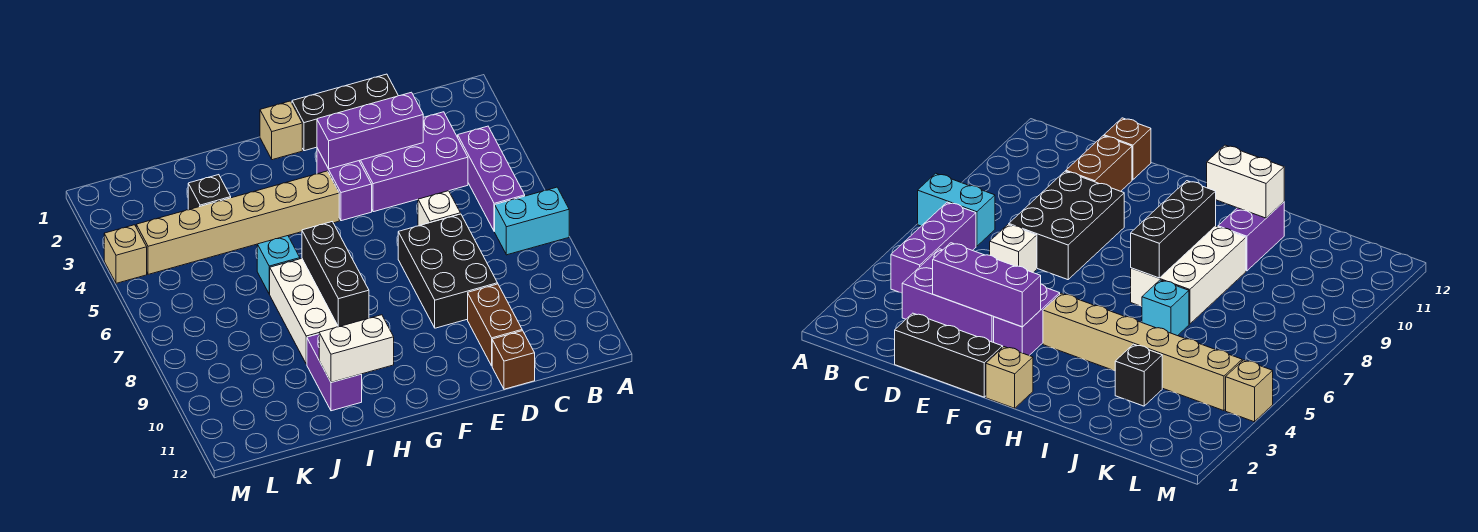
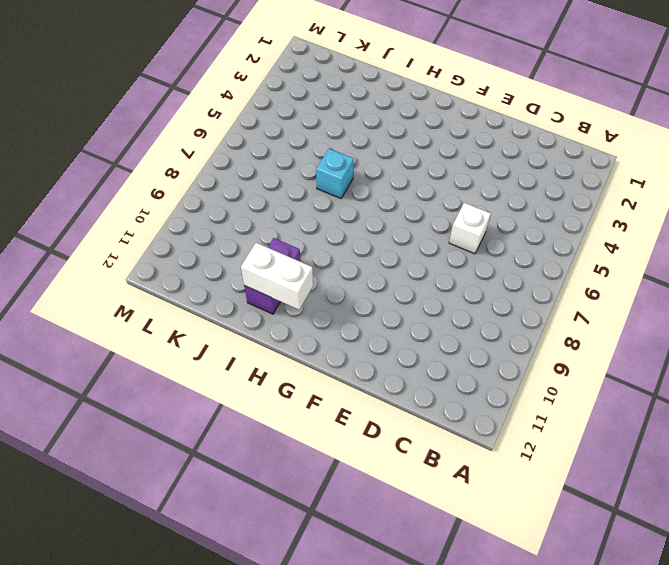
none -> cyan brick A7:B7 level 1
none -> purple brick B4:B6 level 1
none -> purple brick C3:E4 level 1

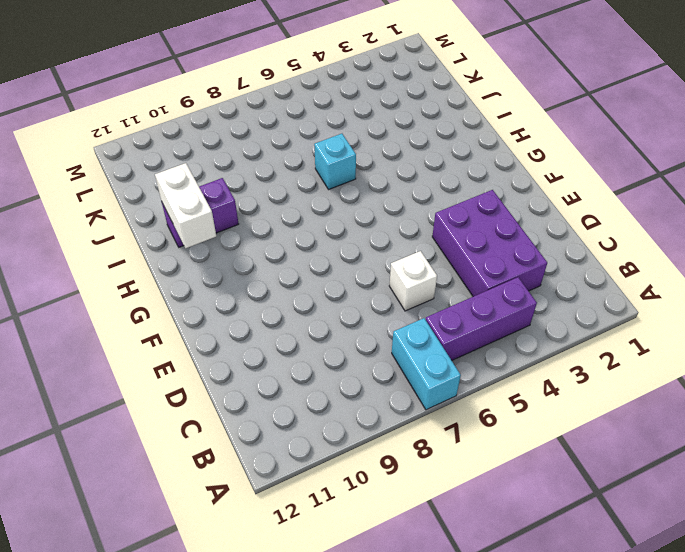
none -> black brick D1:F1 level 1
none -> black brick D7:E9 level 1
none -> brown brick D10:D11 level 1

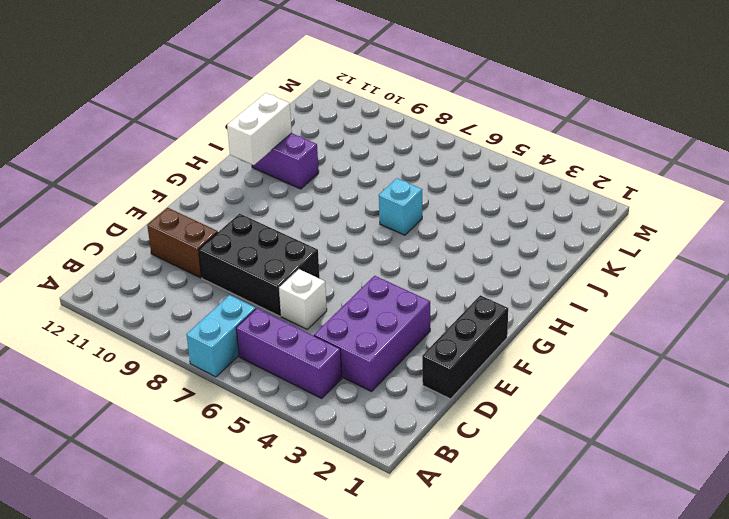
none -> brown brick D12 level 1
none -> purple brick F3:F4 level 1
none -> tan brick G1 level 1

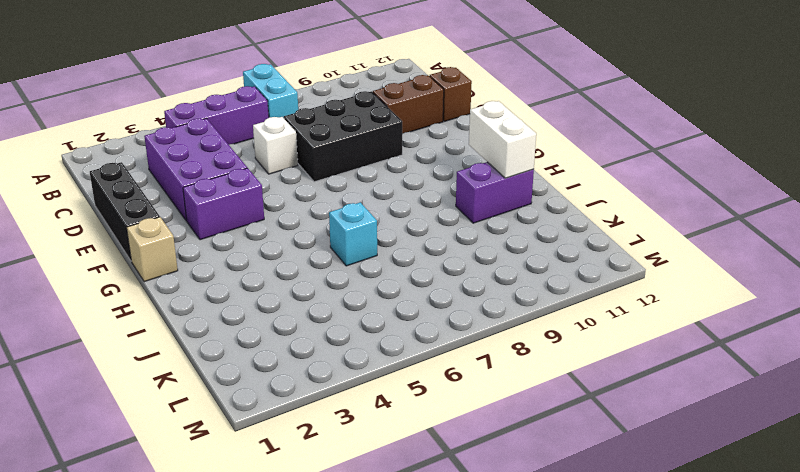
none -> tan brick G4:L4 level 1
none -> white brick H7:I9 level 1
none -> black brick J3 level 1

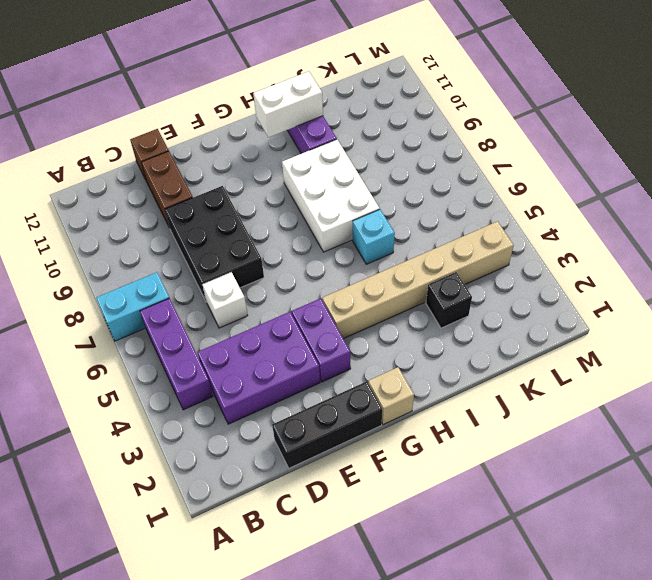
none -> tan brick M4 level 1
none -> purple brick D3:F3 level 2
none -> black brick H7:H9 level 2

